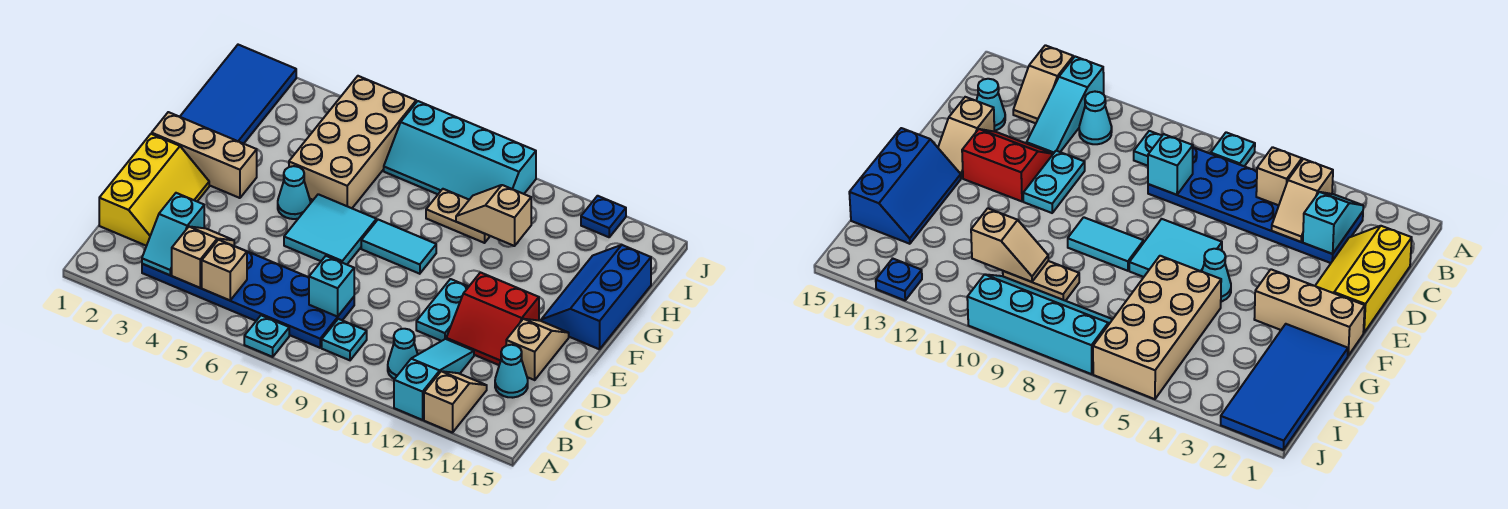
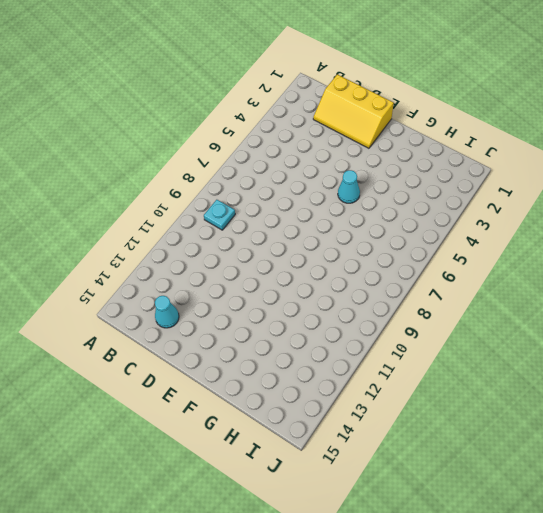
none -> cyan plate A7 level 1
none -> cyan slope A12:C12 level 1 top A
none -> tan slope A13:B13 level 1 top A

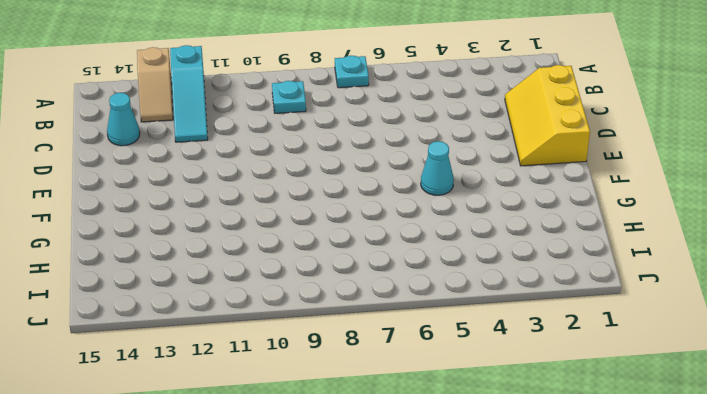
none -> blue plate B3:C8 level 1
none -> cyan cone B11 level 1
none -> cyan plate D11:E11 level 1

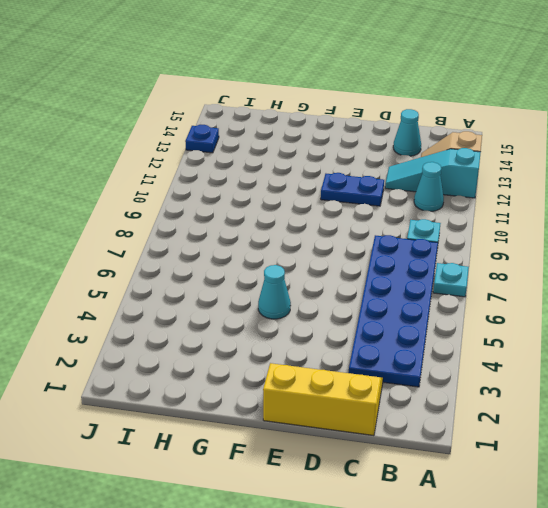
blue plate D11:E11 level 1 -> cyan plate D11:E11 level 1
none -> red slope D12:E13 level 1 top E
none -> tan slope D14:E14 level 1 top D
none -> cyan tile E6:F7 level 1

